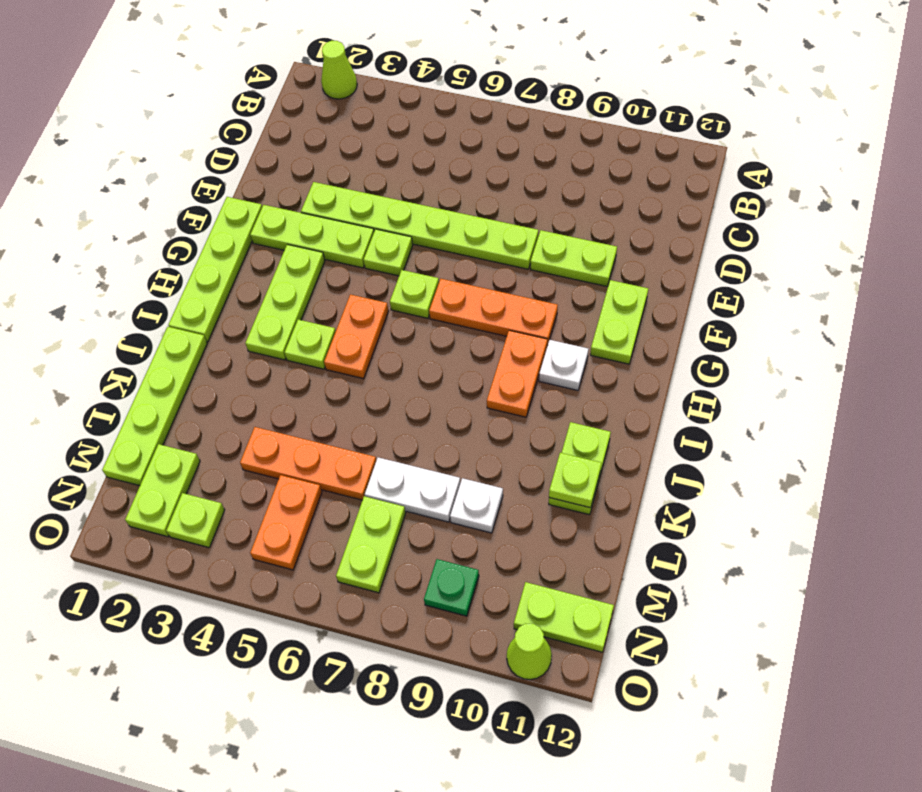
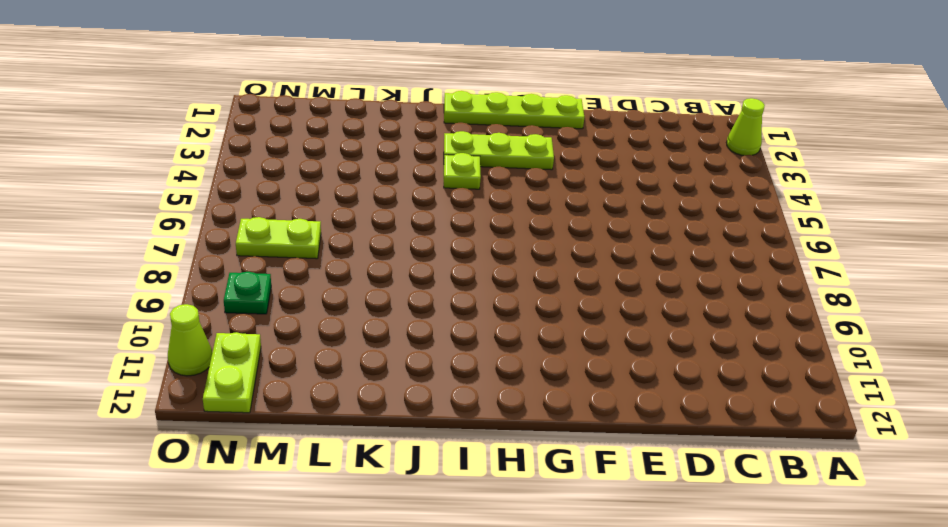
none -> lime plate E3:E8 level 1
none -> lime plate E9:E10 level 1
none -> lime plate F2:F4 level 1

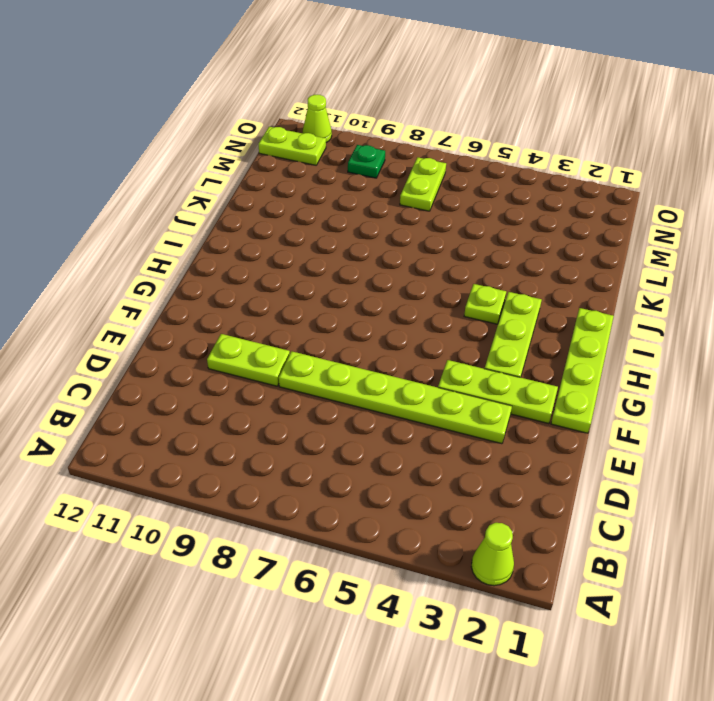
none -> lime plate F5 level 1
none -> lime plate F11:G11 level 1
none -> lime plate G6 level 1

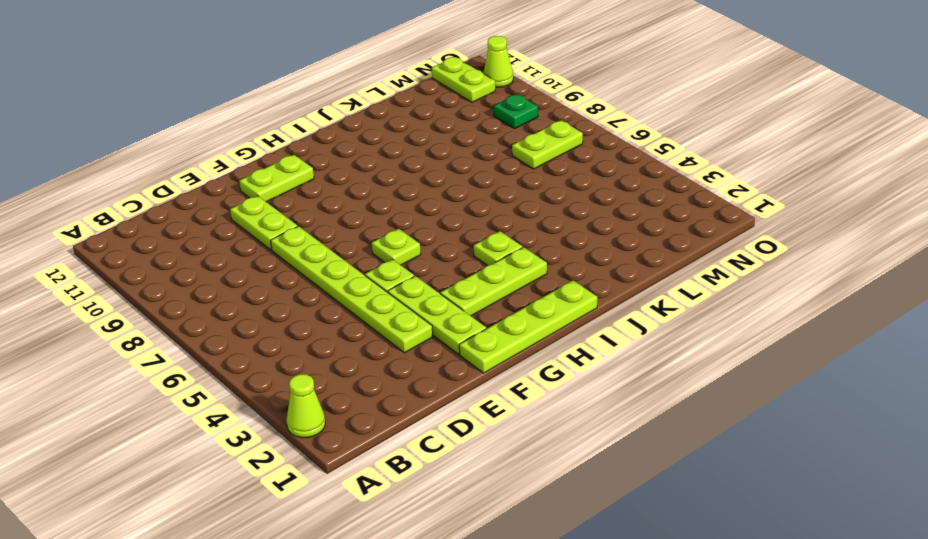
none -> orange plate G7:G9 level 1
none -> orange plate H5:I5 level 1
none -> orange plate H9:I9 level 1

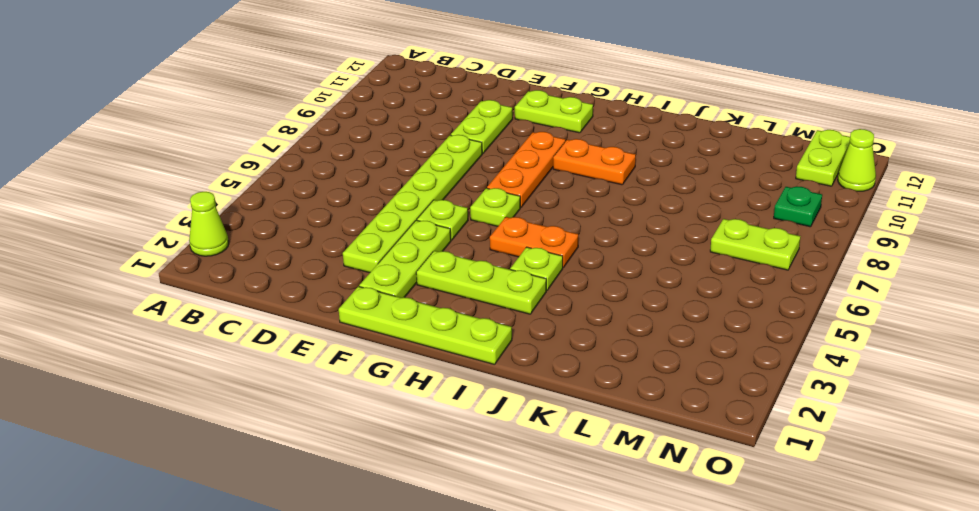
none -> white plate H10 level 1
none -> lime plate J1:M1 level 1
none -> lime plate J11:K11 level 1

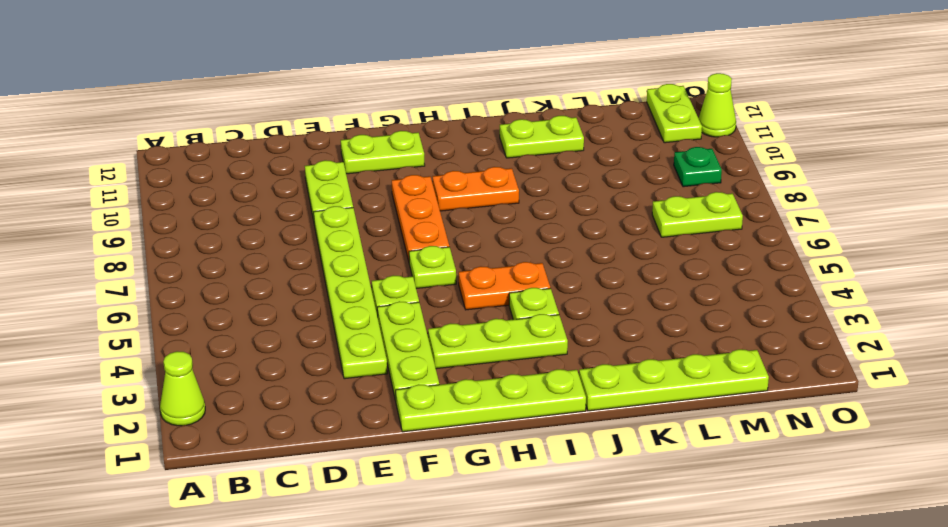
none -> white plate H10 level 1
none -> orange plate L4:L6 level 1
none -> white plate L7:L8 level 1

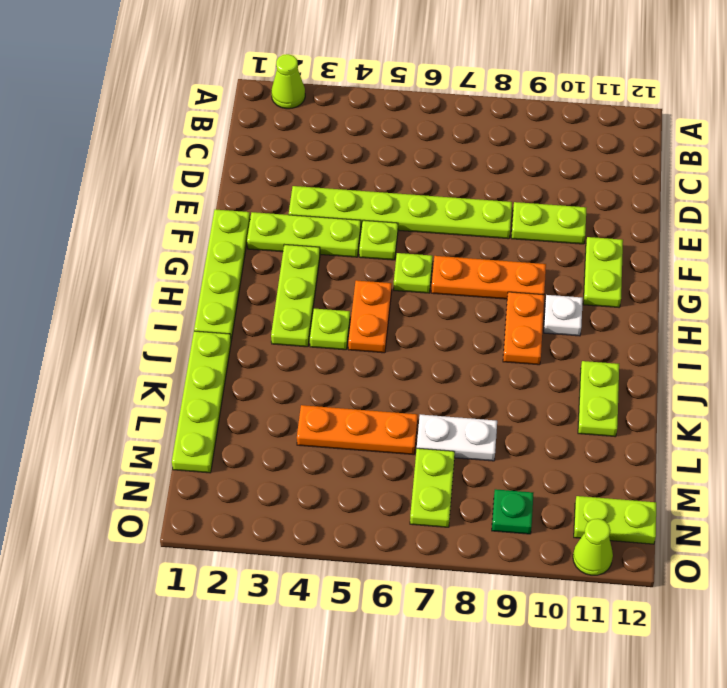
none -> white plate L9 level 1
none -> lime plate M2:N2 level 1
none -> orange plate M5:N5 level 1

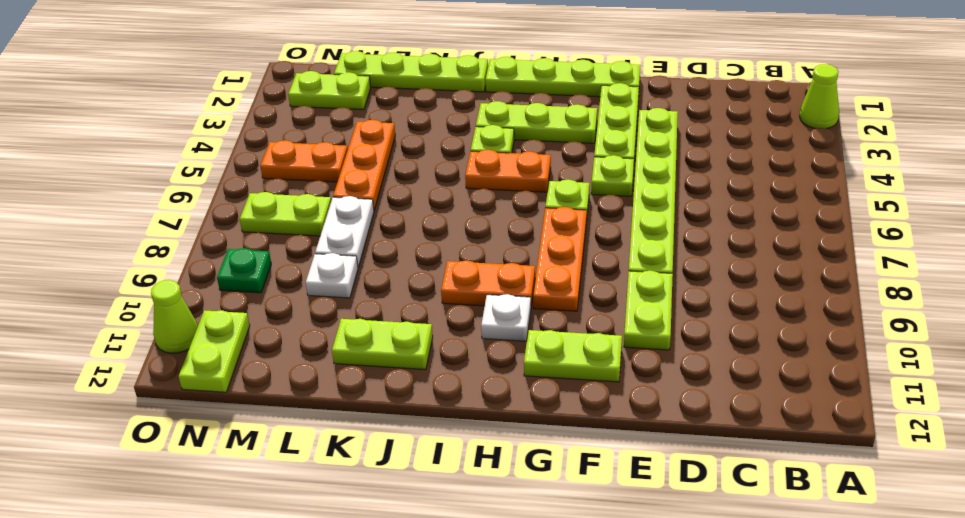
none -> lime plate N3 level 1
none -> lime plate K11 level 2

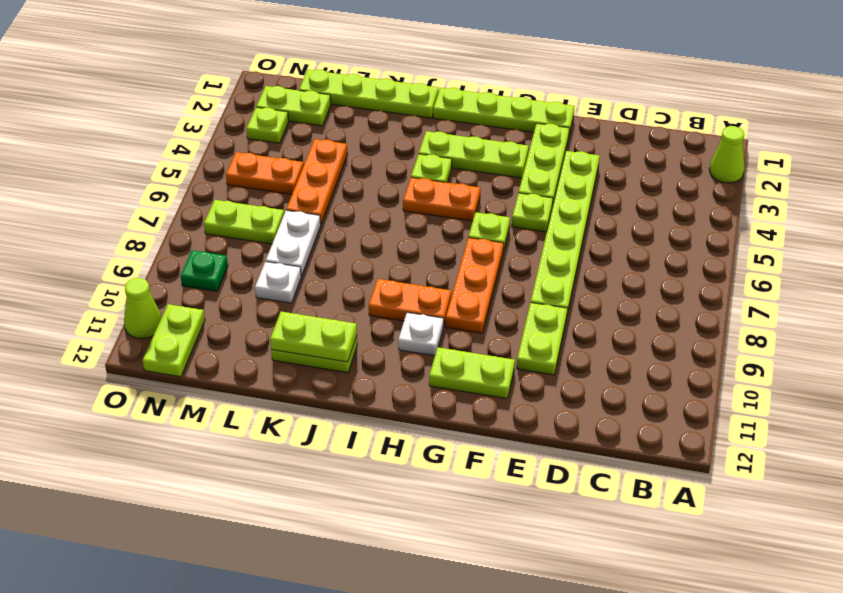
lime plate J11:K11 level 2 -> lime plate K11 level 2

